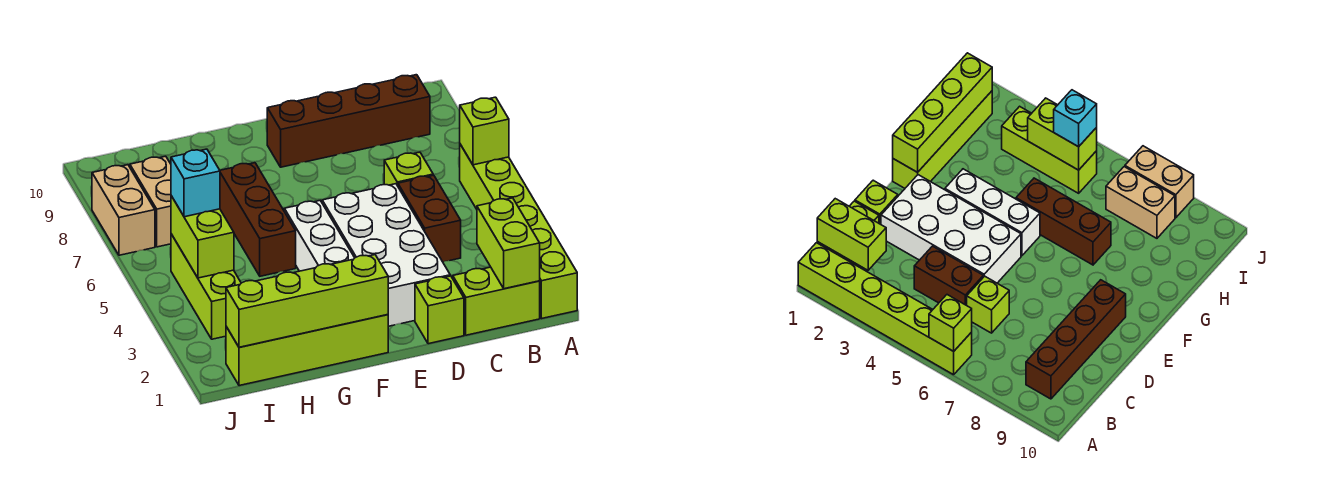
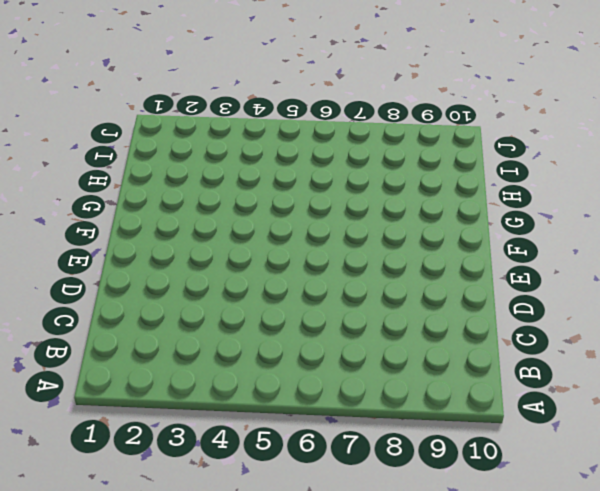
none -> lime brick A1:A6 level 1
none -> lime brick B1:C1 level 1
none -> brown brick B9:E9 level 1

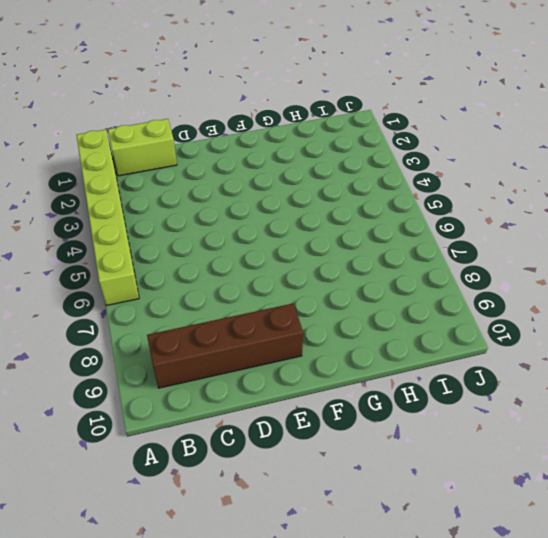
none -> brown brick C4:C5 level 1
none -> lime brick C6 level 1
none -> lime brick D1 level 1

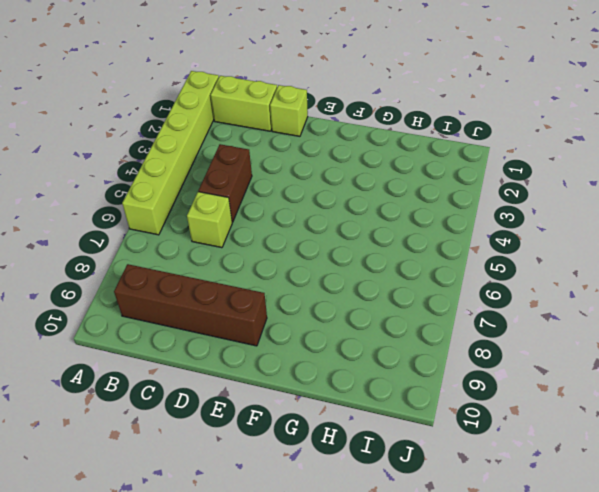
none -> white brick D2:E5 level 1
none -> lime brick F1:I1 level 1
none -> white brick F3:F5 level 1

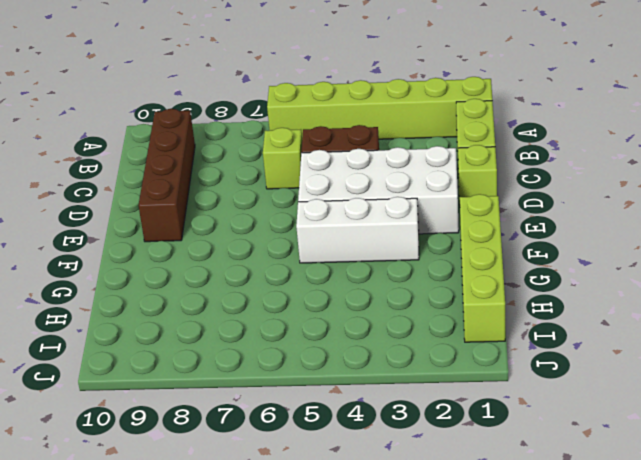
none -> brown brick G5:G7 level 1
none -> lime brick I3:I5 level 1
none -> tan brick I7:I8 level 1

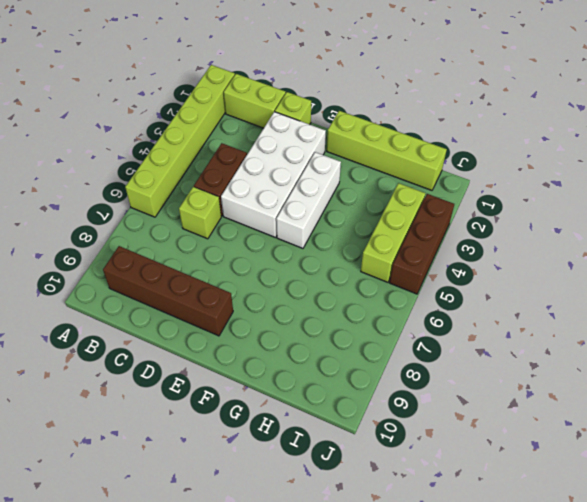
brown brick J3:J5 level 1 -> brown brick G5:G7 level 1
none -> tan brick I7:I8 level 1
none -> tan brick J7:J8 level 1
none -> lime brick A6 level 2

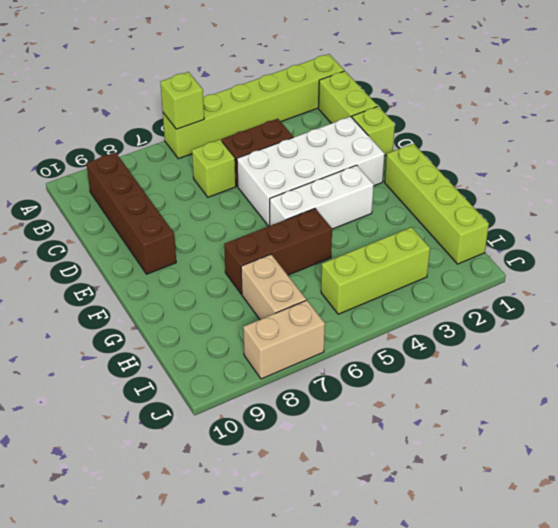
tan brick H7:I7 level 1 -> tan brick I7:I8 level 1
none -> lime brick B1:B2 level 2
none -> lime brick F1:I1 level 2
none -> lime brick I4:I5 level 2

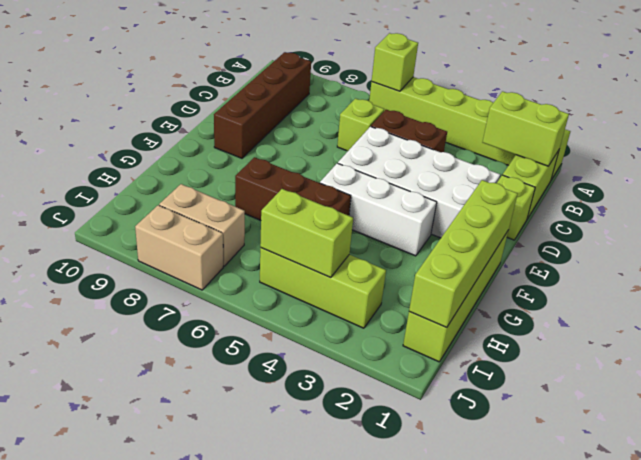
none -> cyan brick I5 level 3

